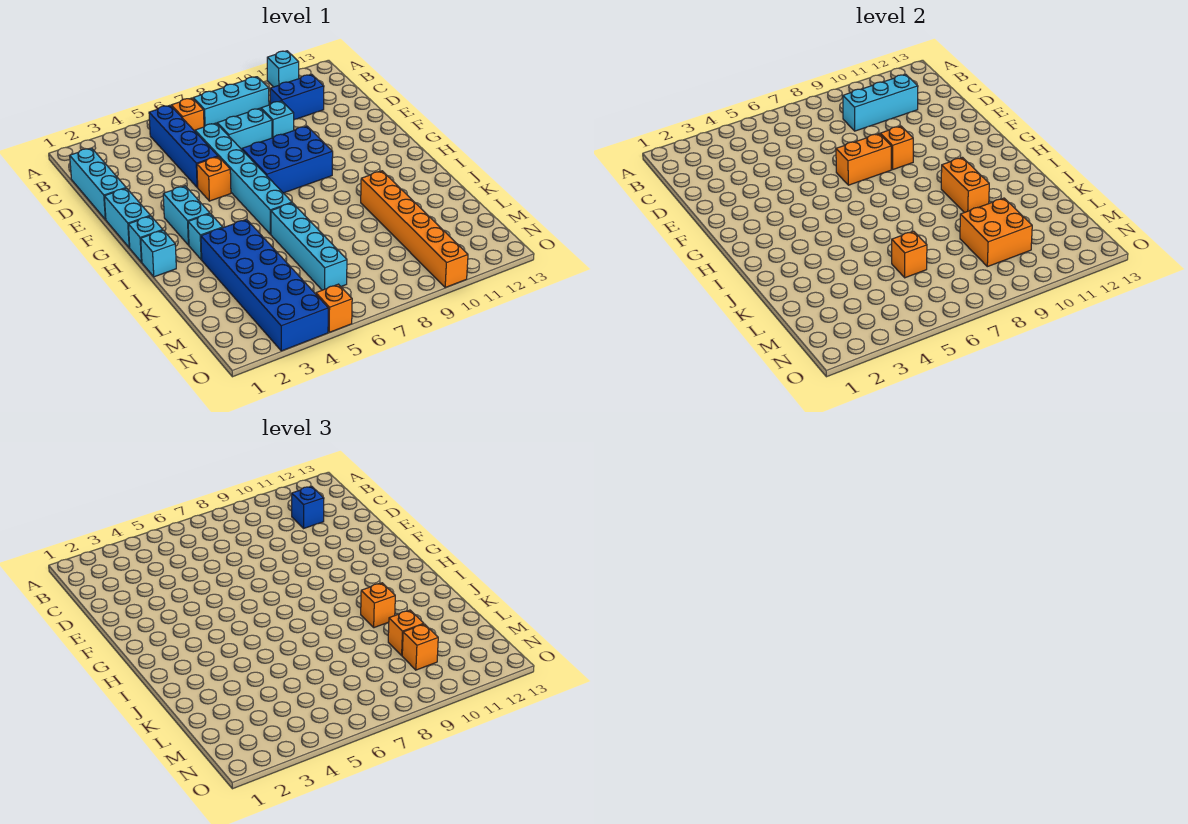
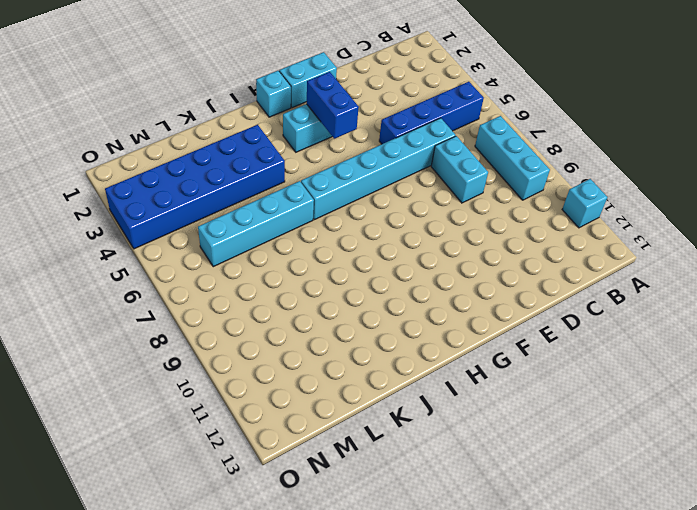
blue brick G3:G4 level 2 -> blue brick C10:C11 level 1
none -> orange brick B6 level 1
none -> cyan brick C1:E1 level 1
none -> cyan brick D9 level 1
none -> orange brick F5 level 1

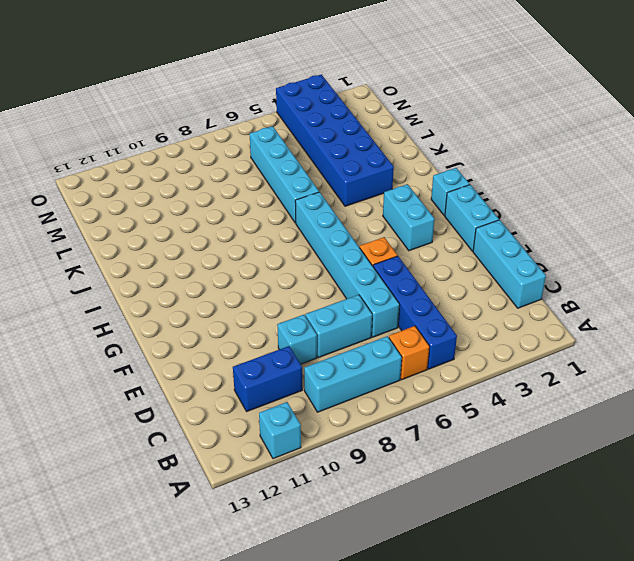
none -> blue brick F7:G9 level 1
none -> cyan brick I1 level 1
none -> cyan brick I3 level 1
none -> orange brick J10:O10 level 1

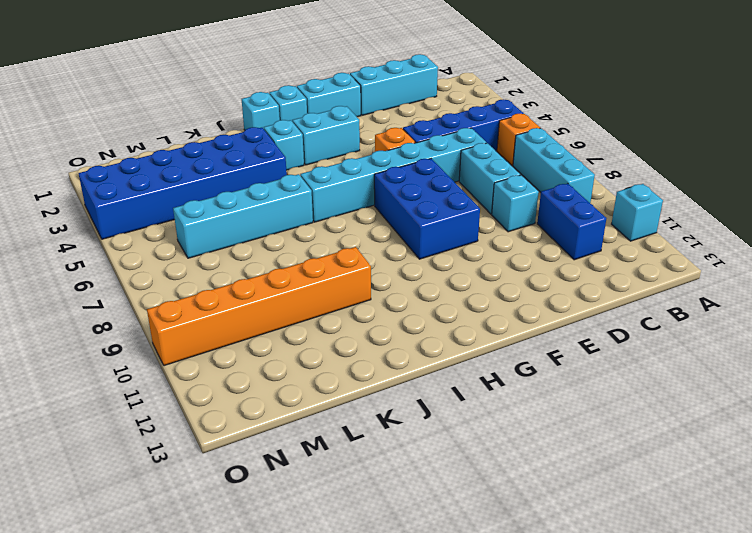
none -> orange brick O5 level 1
none -> cyan brick C9:C11 level 2
none -> orange brick F7:F8 level 2
none -> orange brick F9 level 2

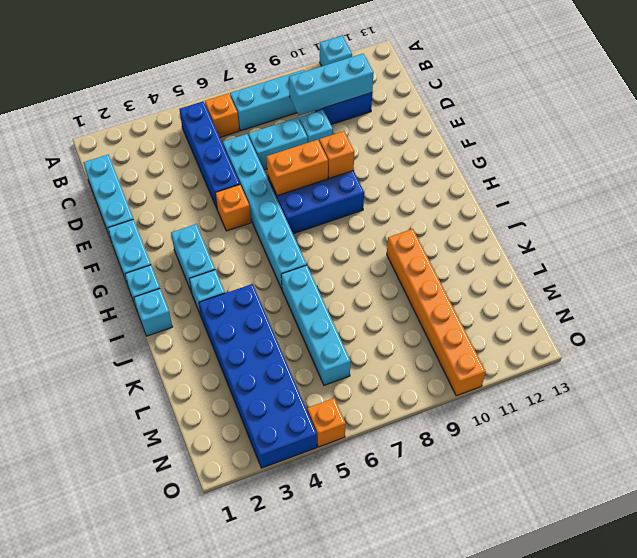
none -> orange brick I10:J10 level 2
none -> orange brick L6 level 2
none -> orange brick L9:M10 level 2
none -> blue brick C11 level 3

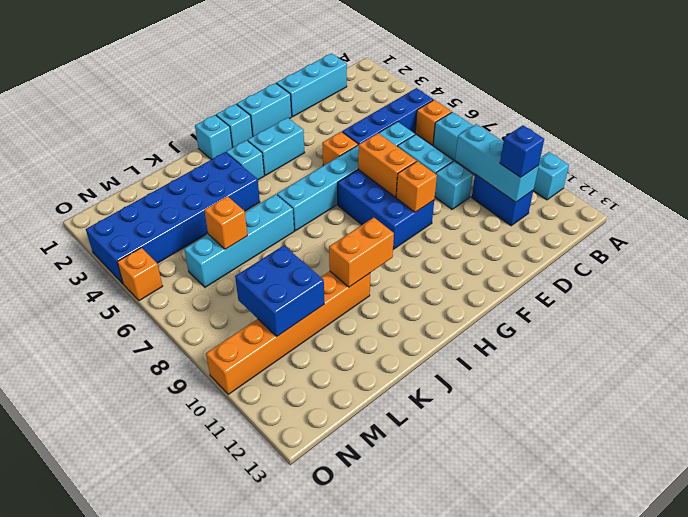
blue brick L9:M10 level 2 -> orange brick L9:M10 level 2
none -> orange brick J10 level 3
none -> orange brick L10 level 3
none -> orange brick M10 level 3

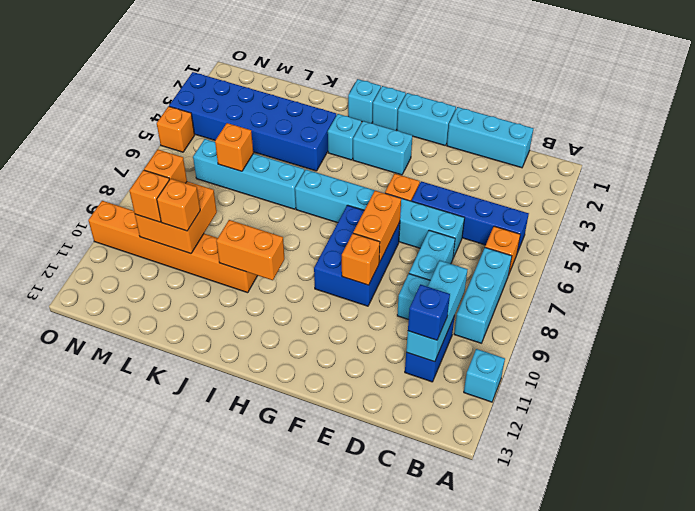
orange brick M9 level 3 -> orange brick J10 level 3

